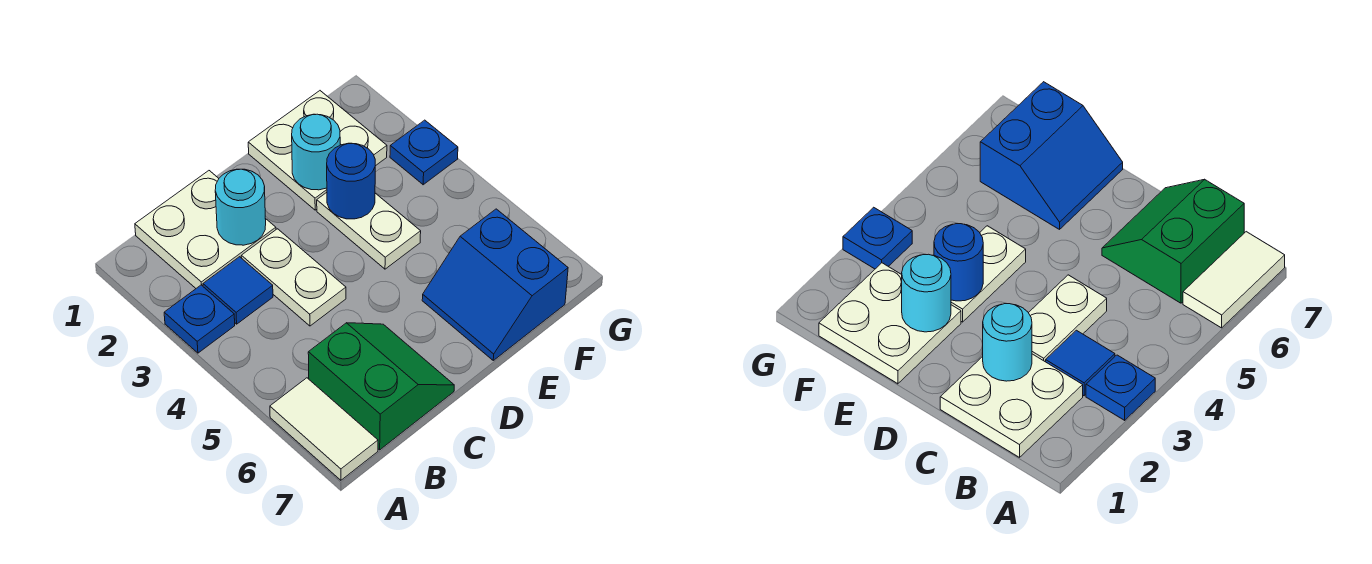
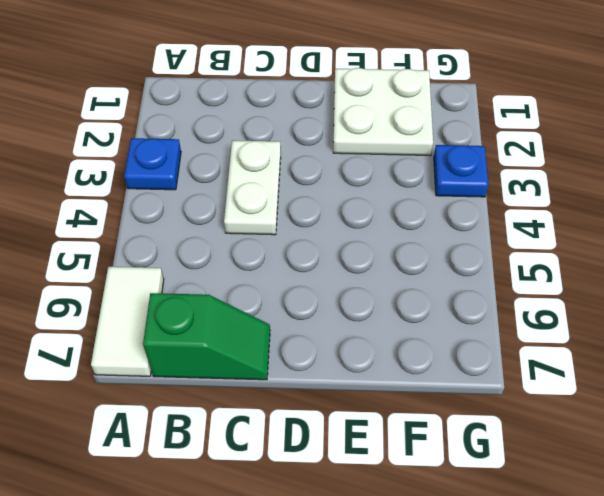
green slope B7:C7 level 1 top B -> green slope B6:C7 level 1 top B
none -> white plate B1:C2 level 1
none -> blue tile B3 level 1
none -> white plate E3:E4 level 1

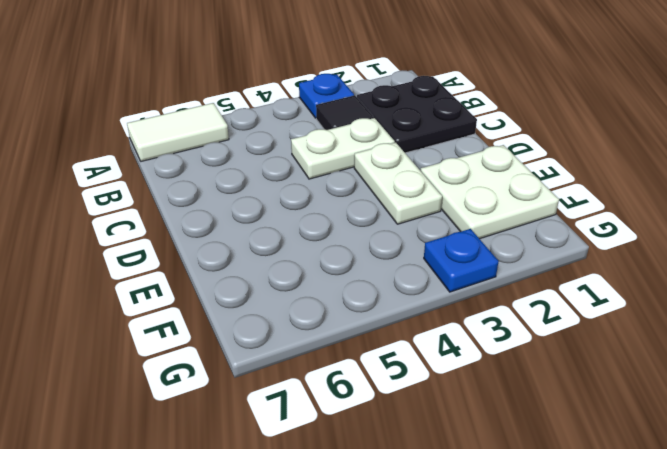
black plate B1:C2 level 1 -> white plate B1:C2 level 1
black tile B3 level 1 -> blue tile B3 level 1
white plate D3:E3 level 1 -> white plate E3:E4 level 1
none -> green slope B6:C7 level 1 top B
none -> blue slope E6:F7 level 1 top F
none -> cyan round brick C2 level 2

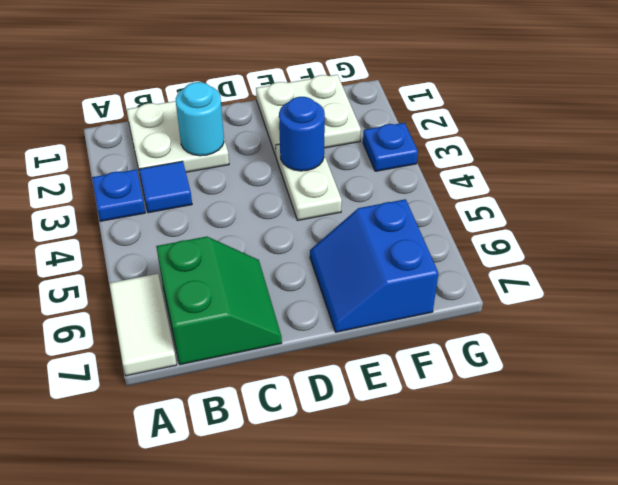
none -> white plate C3:C4 level 1
none -> cyan round brick E2 level 2

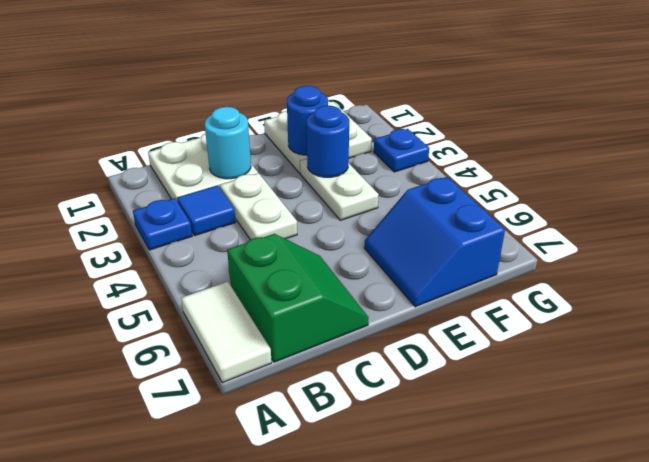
blue round brick E2 level 2 -> cyan round brick E2 level 2

